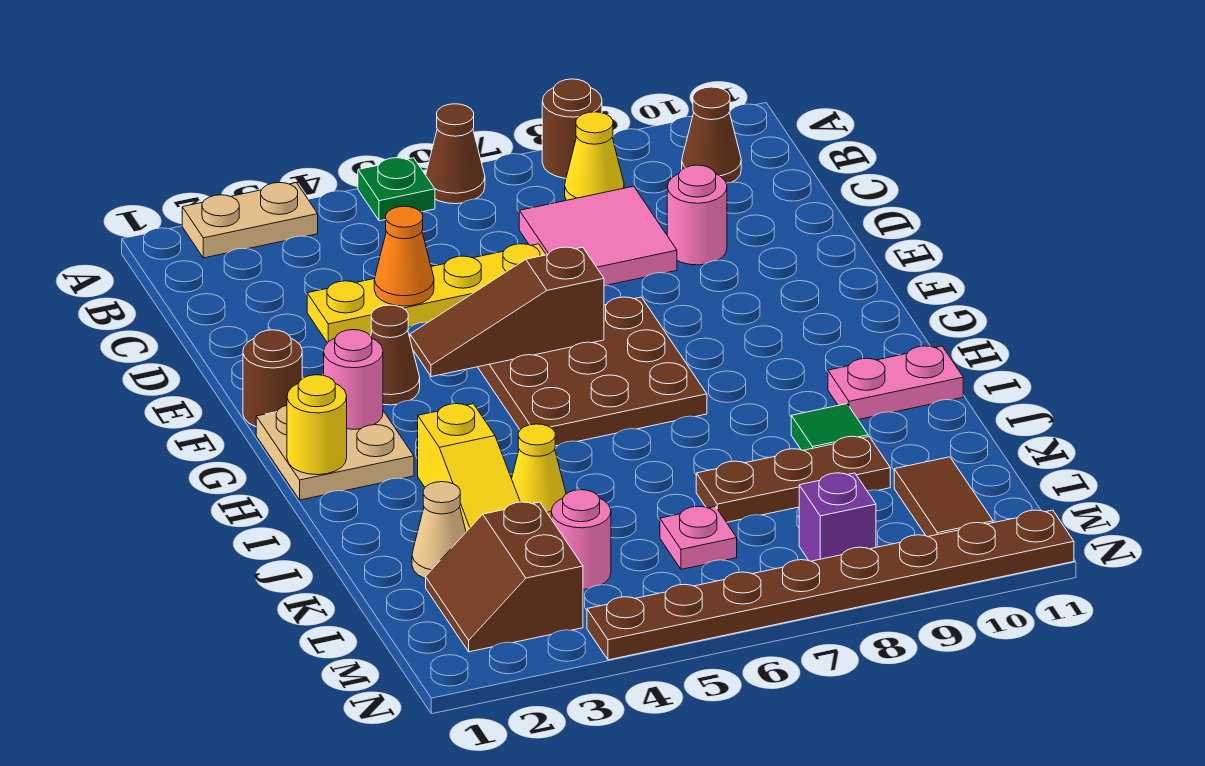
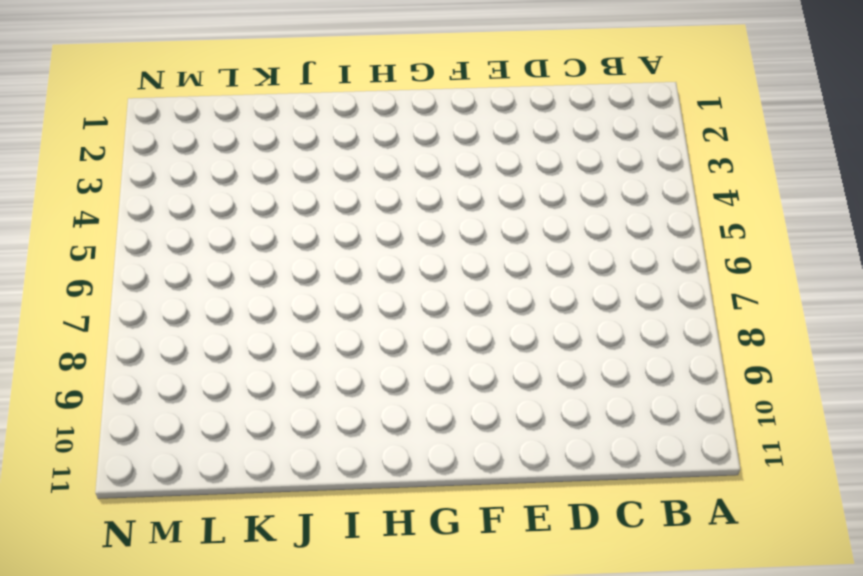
none -> tan plate A2:A3 level 1
none -> green plate A5 level 1
none -> brown cone A6 level 1

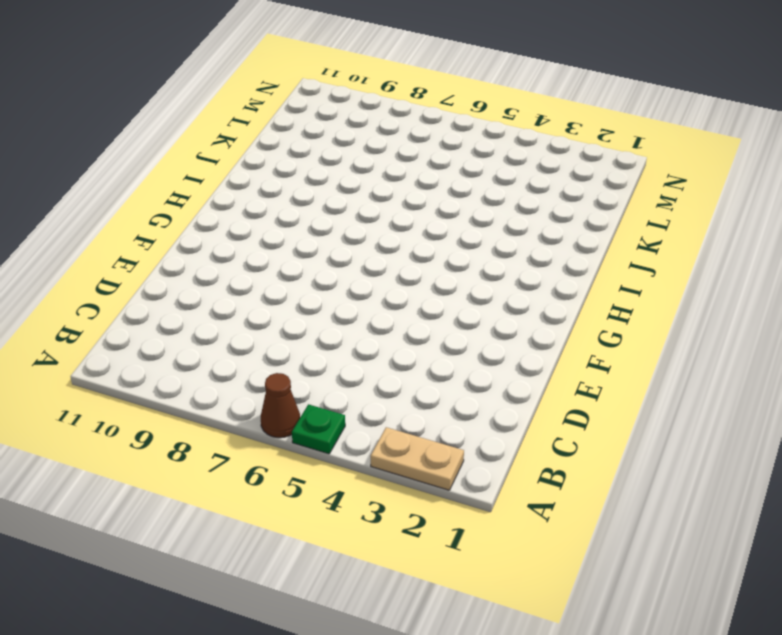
none -> brown round brick A8 level 1
none -> yellow cone B8 level 1
none -> brown cone B10 level 1

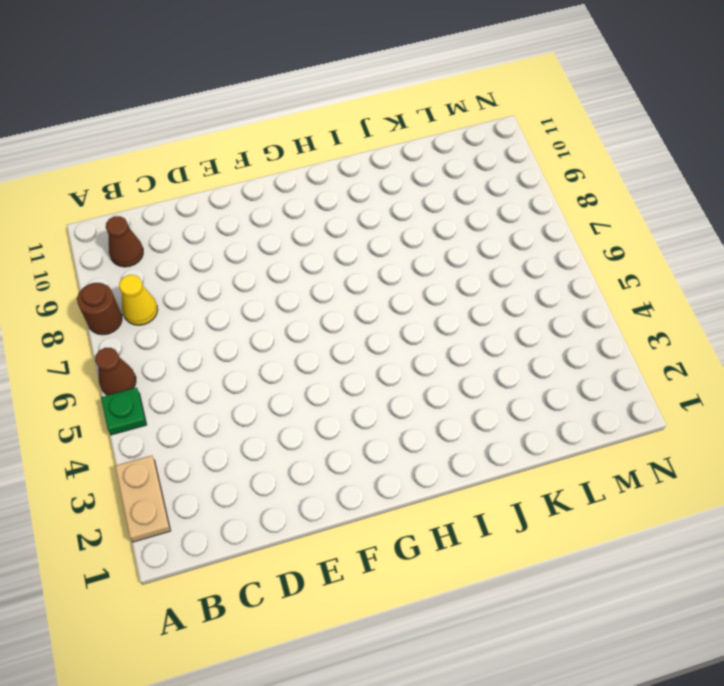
none -> pink tile C7:D8 level 1
none -> yellow plate D3:D6 level 1
none -> pink round brick D9 level 1

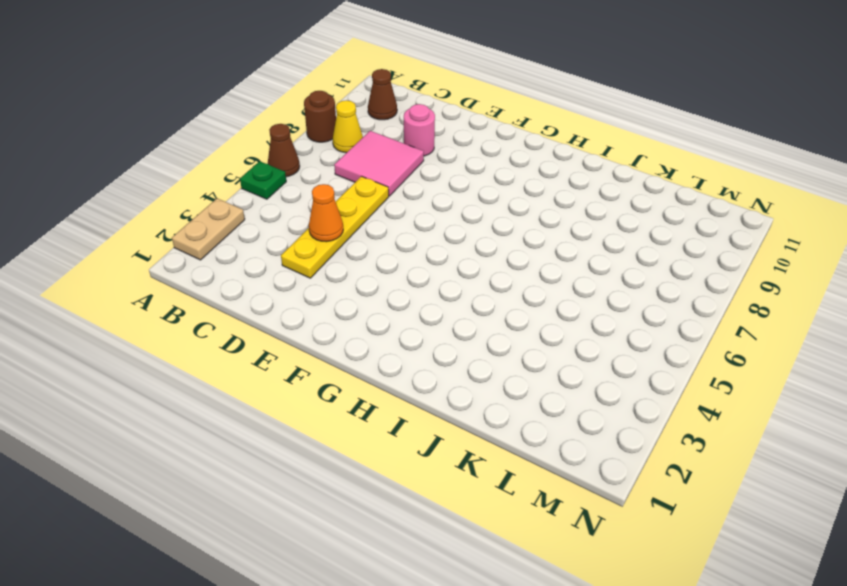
none -> brown round brick F1 level 1
none -> brown cone F3 level 1
none -> brown plate F5:H7 level 1

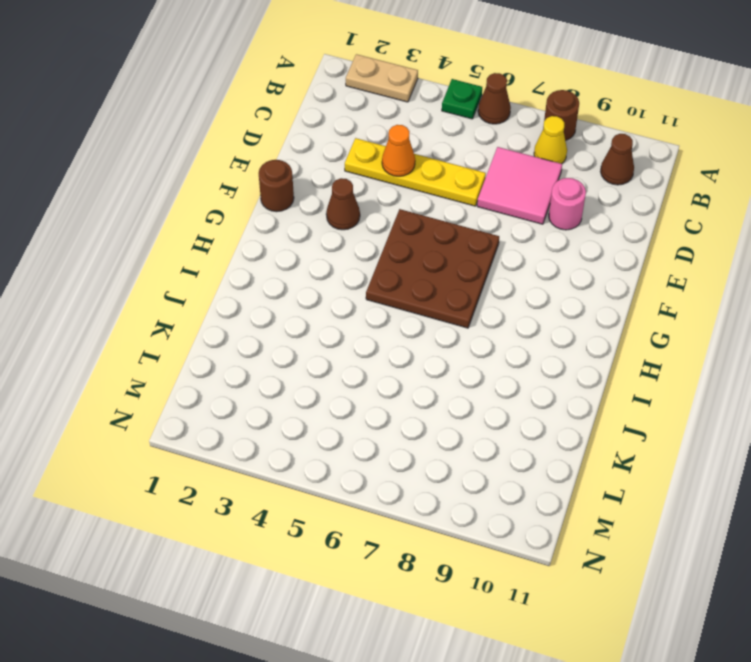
none -> tan plate G1:H2 level 1
none -> yellow slope I3:K3 level 1 top I
none -> pink plate I10:I11 level 1

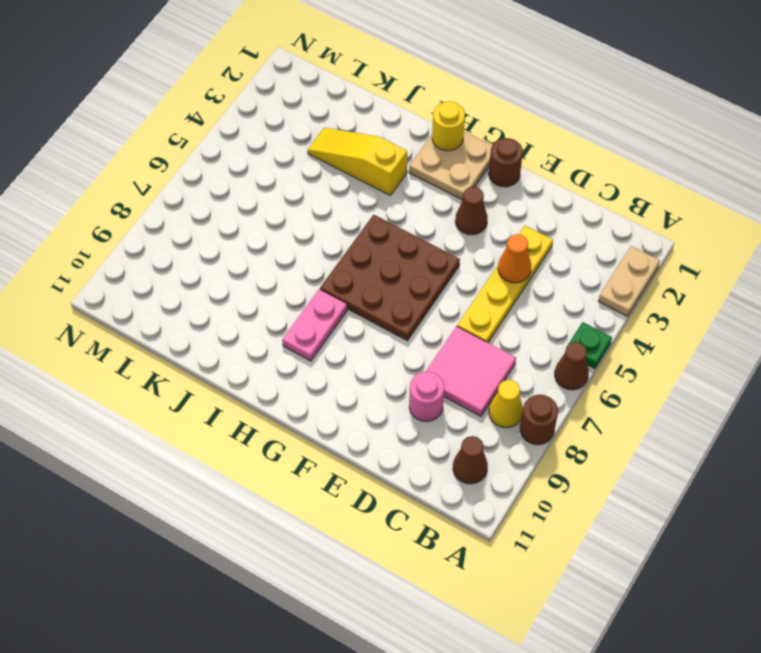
pink plate H8:H9 level 1 -> pink plate I10:I11 level 1
none -> yellow cone J4 level 1
none -> green tile J9 level 1
none -> tan cone K2 level 1

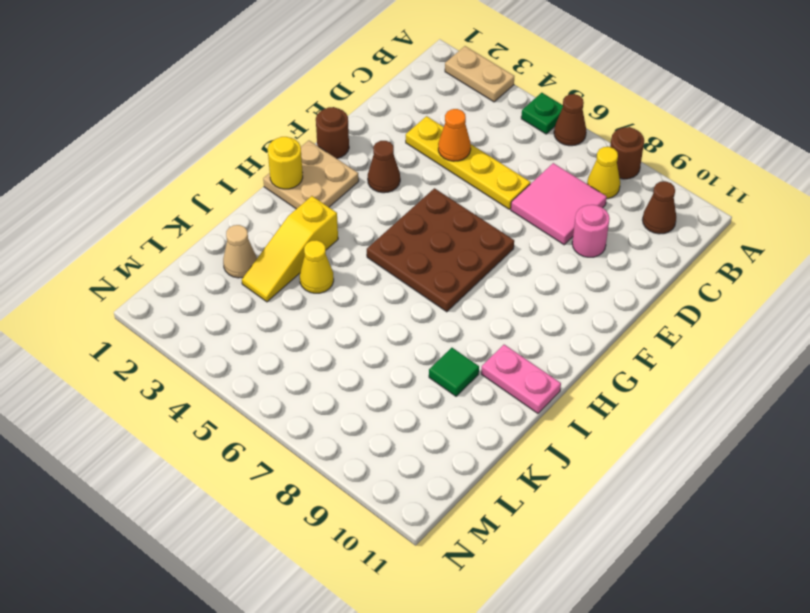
none -> brown plate K7:K9 level 1
none -> brown slope L2:M3 level 1 top 3
none -> pink round brick L4 level 1

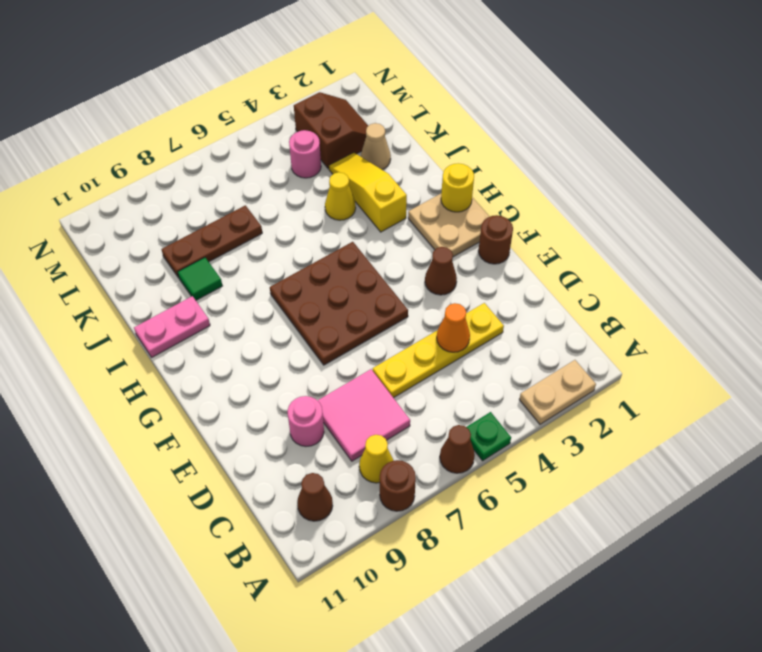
none -> pink plate L6 level 1
none -> brown tile L10:M10 level 1
none -> purple brick M8 level 1

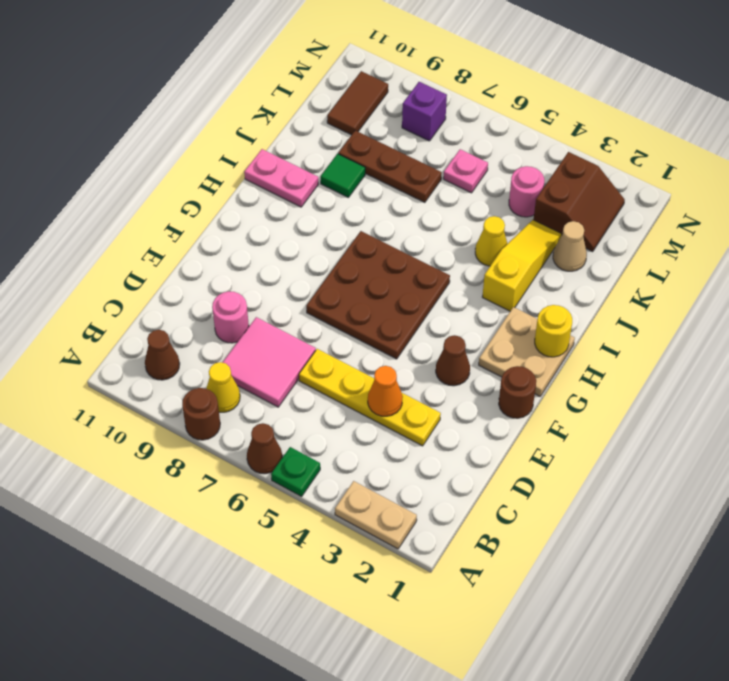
none -> brown plate N4:N11 level 1
none -> brown slope F4:F6 level 2 top 6
none -> pink round brick G2 level 2

